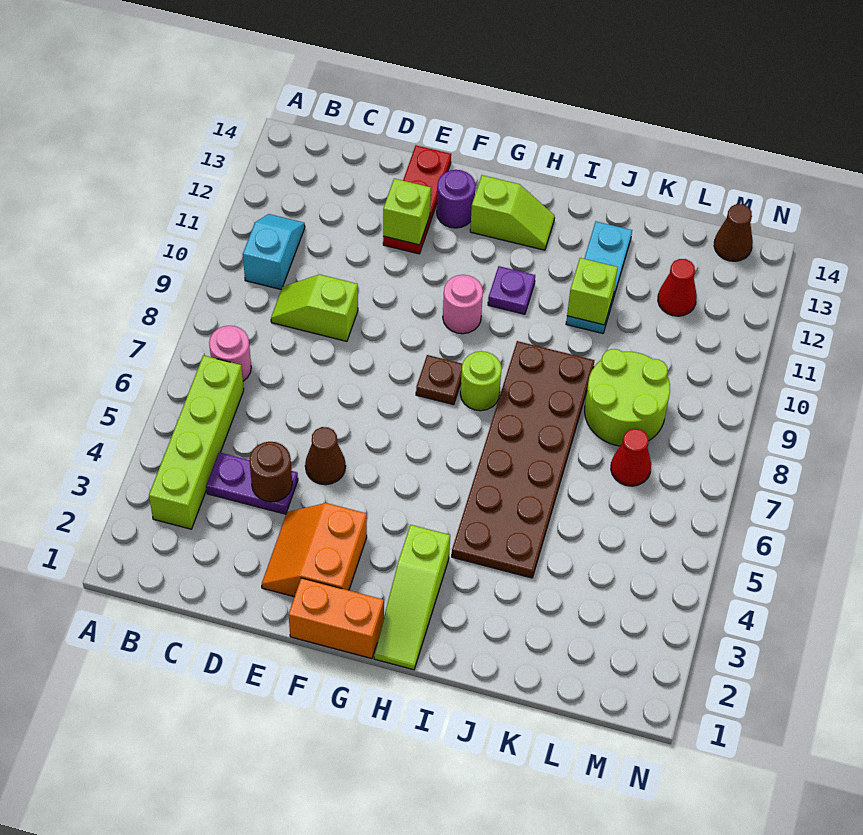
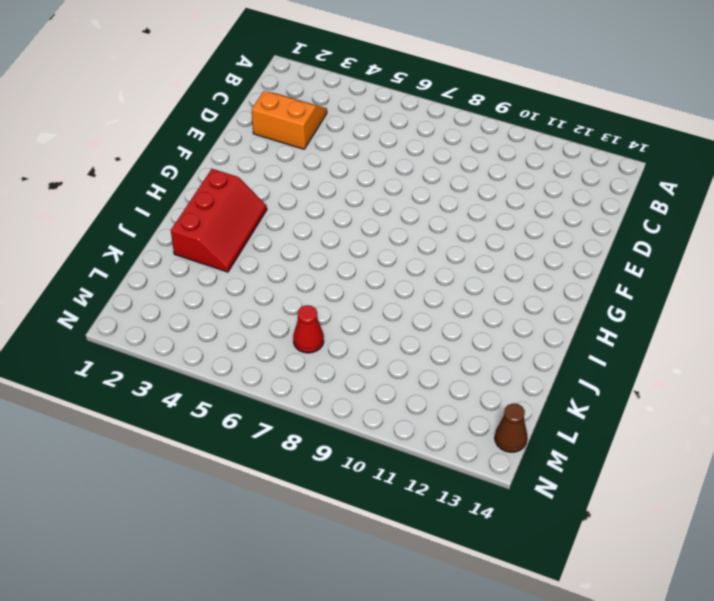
orange slope C2:D3 level 1 top D -> orange slope E2:F3 level 1 top F
red slope H2:J3 level 1 top 2 -> lime slope H1:H3 level 1 top 3
none -> lime brick B3:B6 level 1
none -> pink round brick B7 level 1
none -> cyan slope B10:B11 level 1 top 10

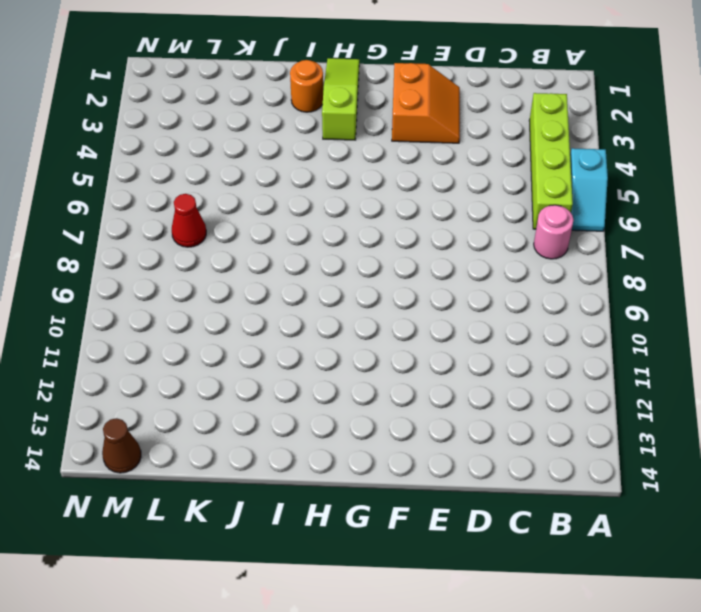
cyan slope A5:A6 level 1 top 5 -> cyan slope B10:B11 level 1 top 10
orange round brick I2 level 1 -> none
none -> purple plate C4:D4 level 1
none -> lime slope C9:D9 level 1 top D
none -> brown cone E5 level 1

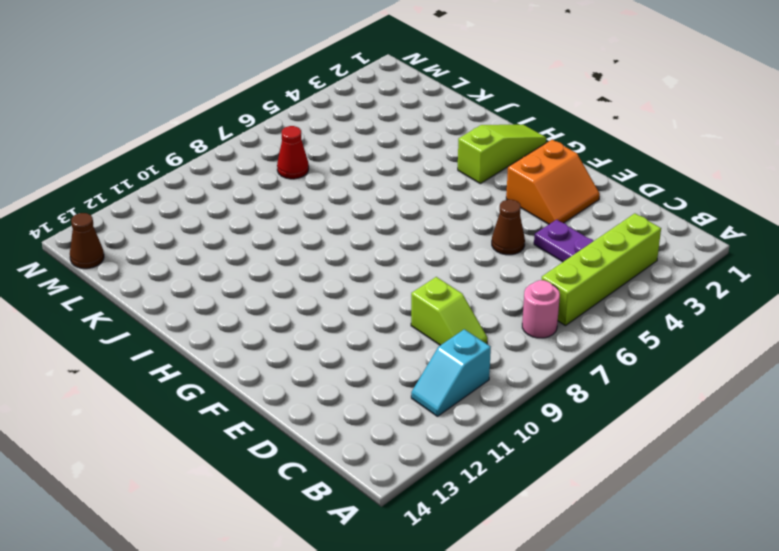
none -> red plate E12:E14 level 1
none -> orange brick F1:G1 level 1
none -> purple round brick F13 level 1

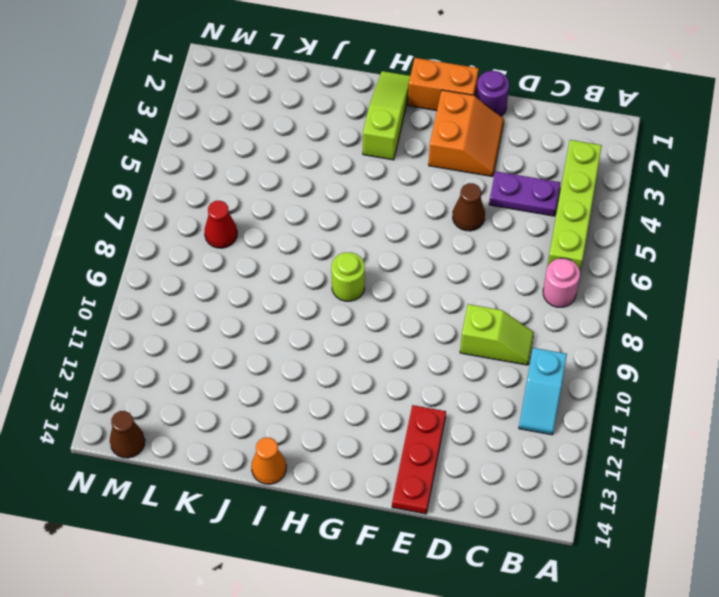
purple round brick E1 level 1 -> purple round brick F13 level 1
orange cone I14 level 1 -> none
none -> brown plate G8 level 1
none -> pink round brick G10 level 1
none -> lime slope G13:H13 level 1 top G

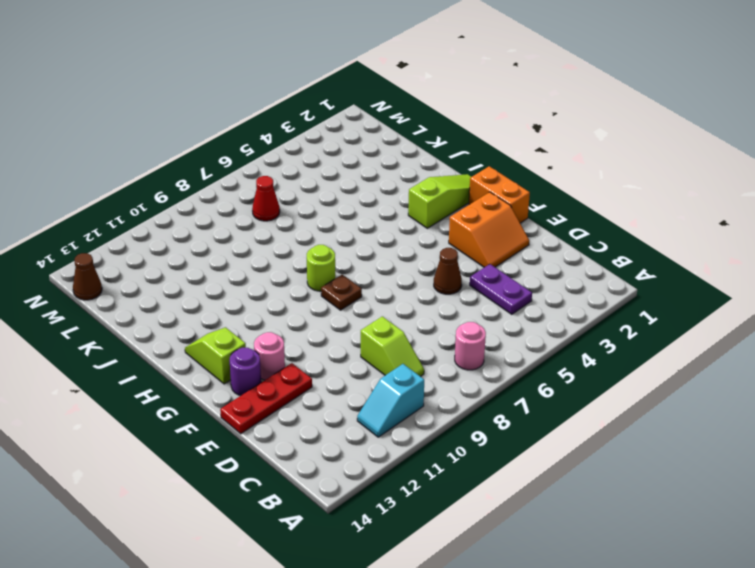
pink round brick F12 level 1 -> pink round brick G10 level 1
none -> lime brick B3:B6 level 1
none -> purple plate H11 level 1
none -> brown plate I4:J9 level 1

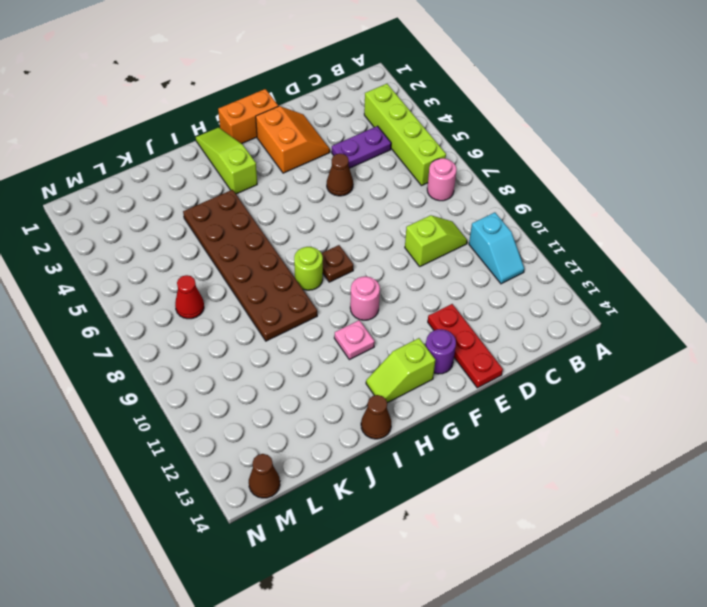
pink plate H11 level 1 -> purple plate H11 level 1
brown cone I14 level 1 -> none
none -> cyan plate J11:J13 level 1
none -> lime round brick K8:L9 level 1
none -> red cone L12 level 1

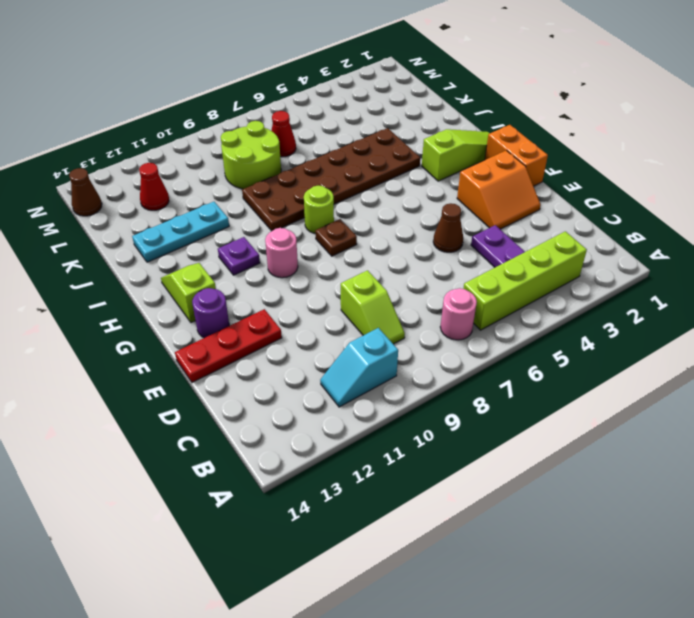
none -> brown round brick D4 level 2
none -> lime brick E12 level 2
none -> lime brick J11 level 2

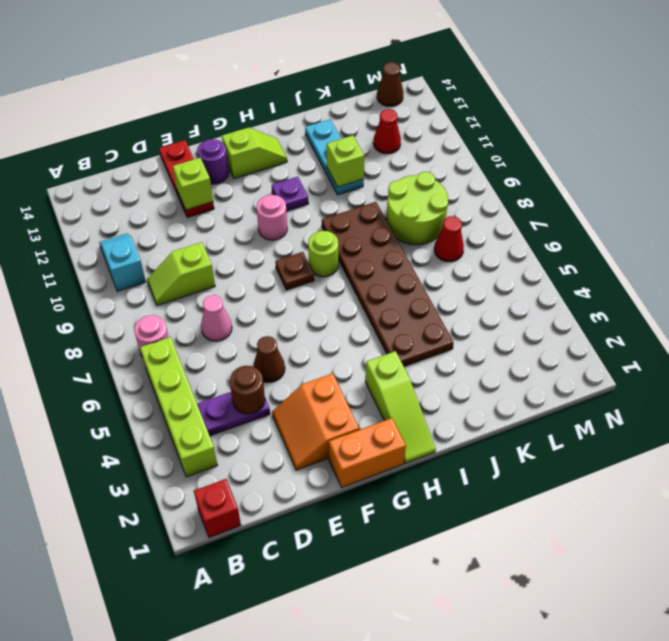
red brick B1 level 1 -> none
pink cone D7 level 1 -> none

